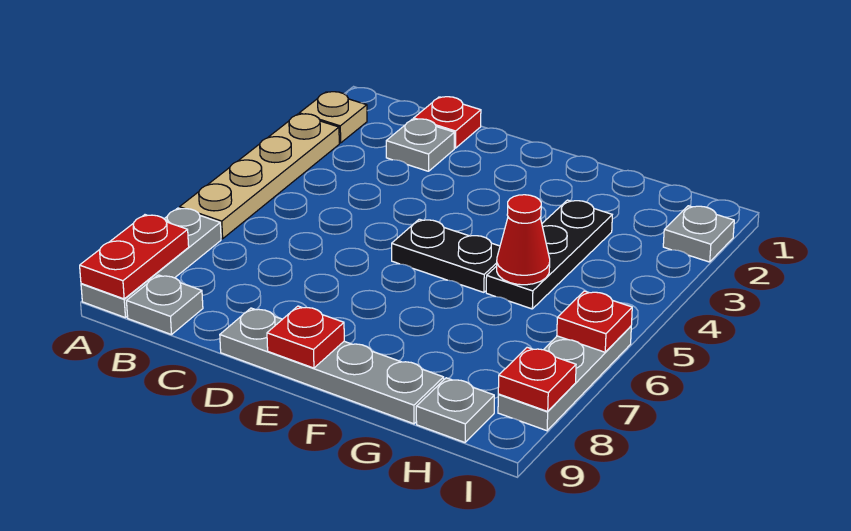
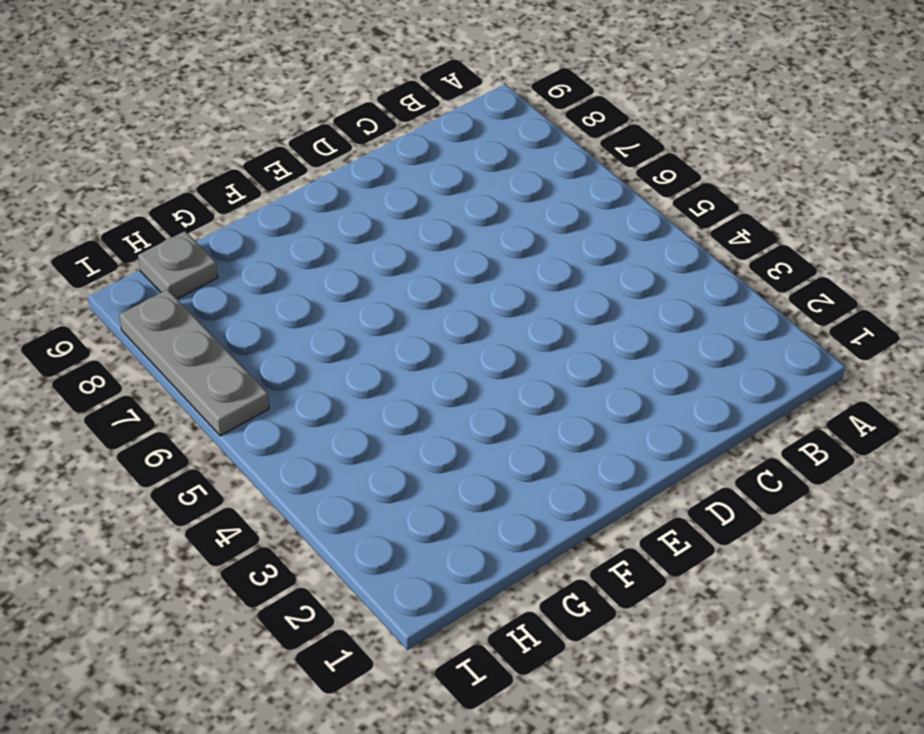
none -> tan plate A2 level 1
none -> tan plate A3:A6 level 1
none -> grey plate A7:A9 level 1

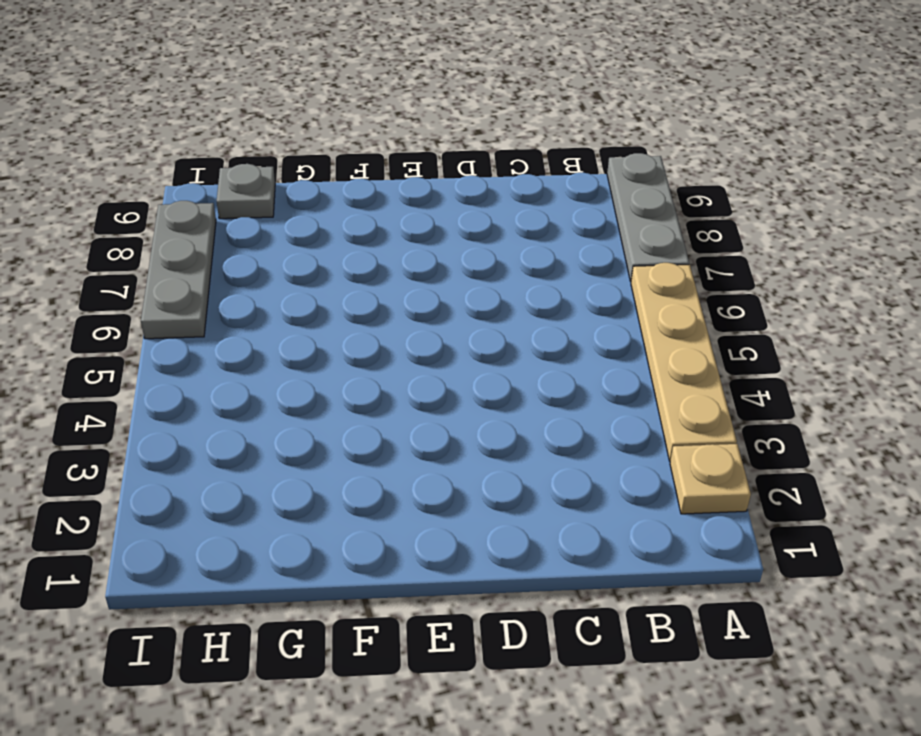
none -> grey plate B9 level 1
none -> red plate C1 level 1
none -> grey plate C2 level 1

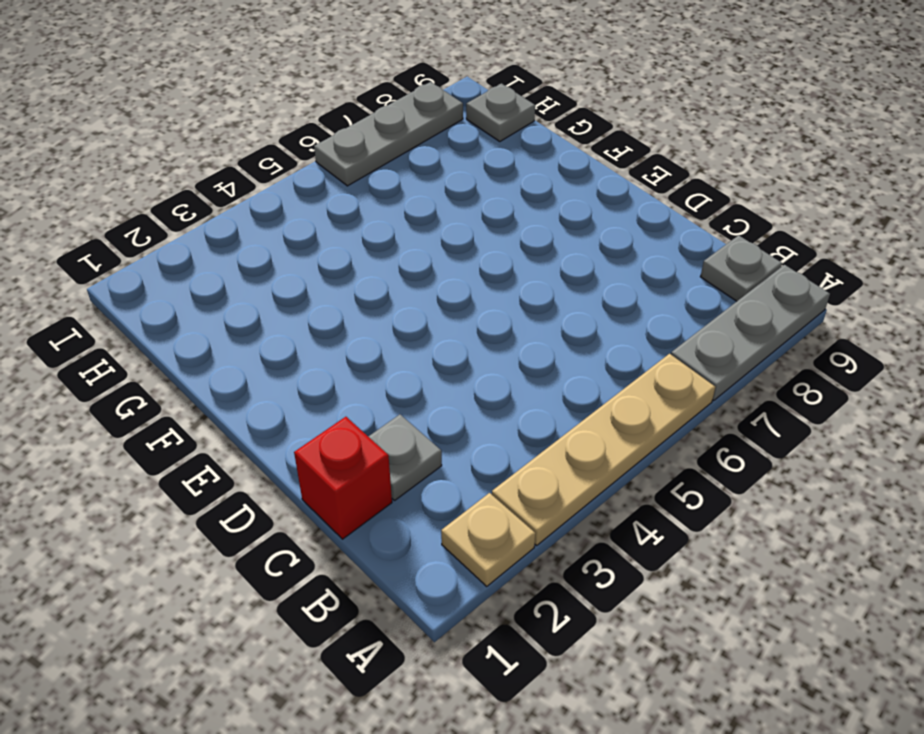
red brick C1 level 1 -> red plate C1 level 1
none -> grey plate D9:G9 level 1
none -> black plate E5:F5 level 1
none -> black plate G3:G5 level 1

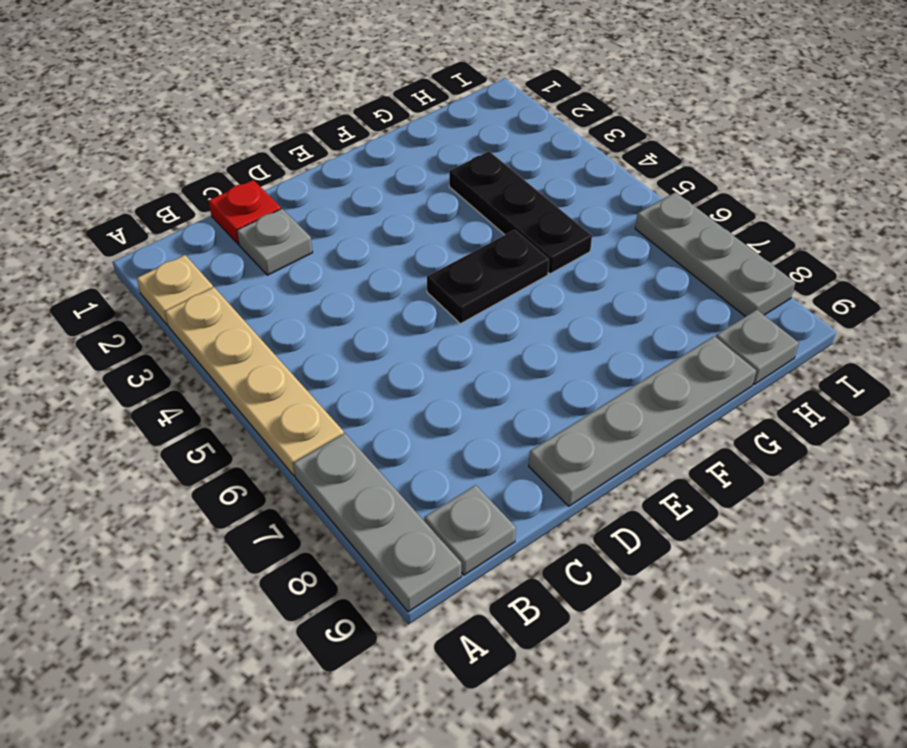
none -> grey plate I2 level 1
none -> red plate A8:A9 level 2
none -> red plate E9 level 2

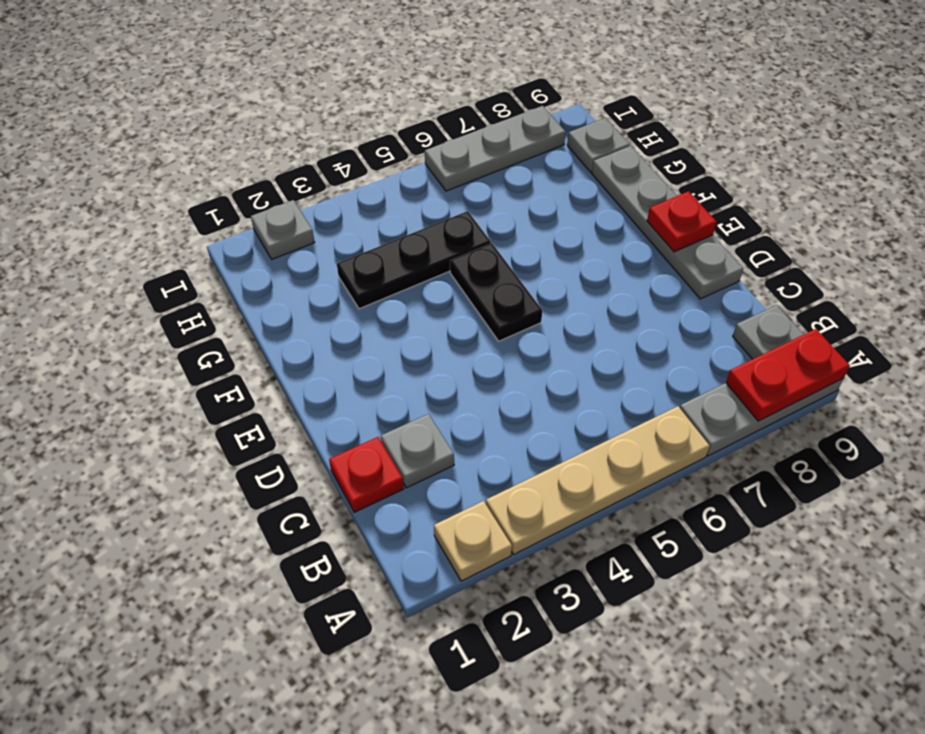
none -> red cone G5 level 2
none -> red plate I6 level 2
none -> red plate I8 level 2

